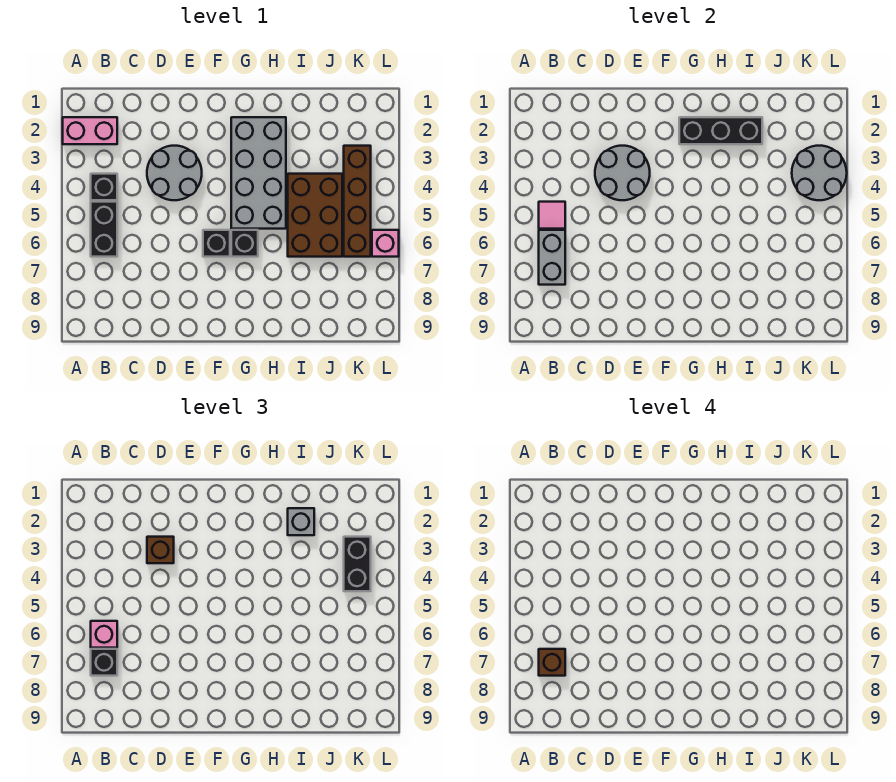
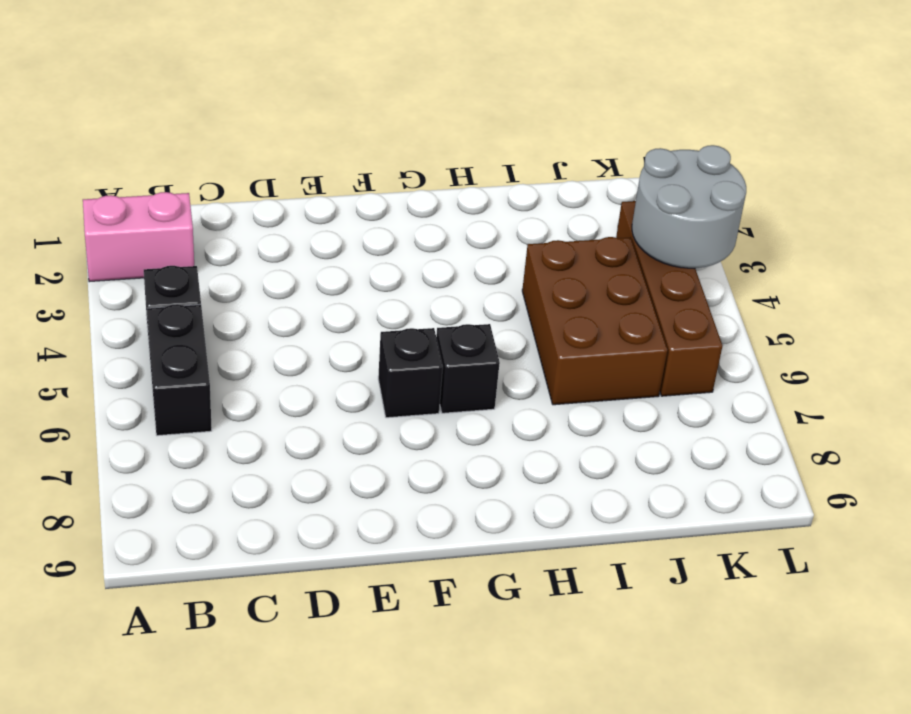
none -> grey round brick D3:E4 level 1
none -> grey brick G2:H5 level 1
none -> pink brick L6 level 1

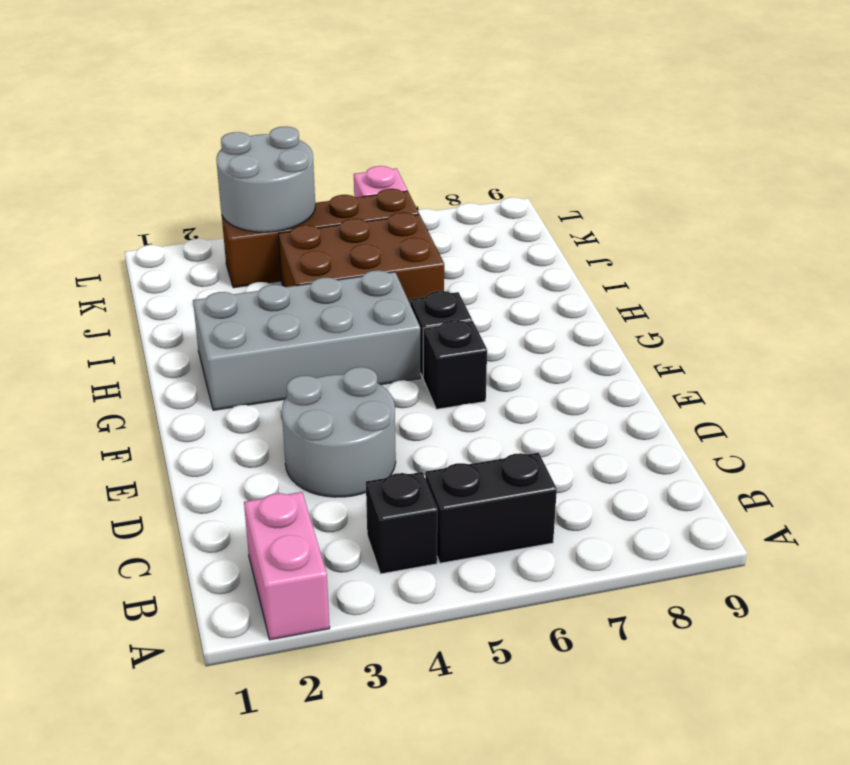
none -> pink tile B5 level 2
none -> grey brick B6:B7 level 2
none -> grey round brick D3:E4 level 2

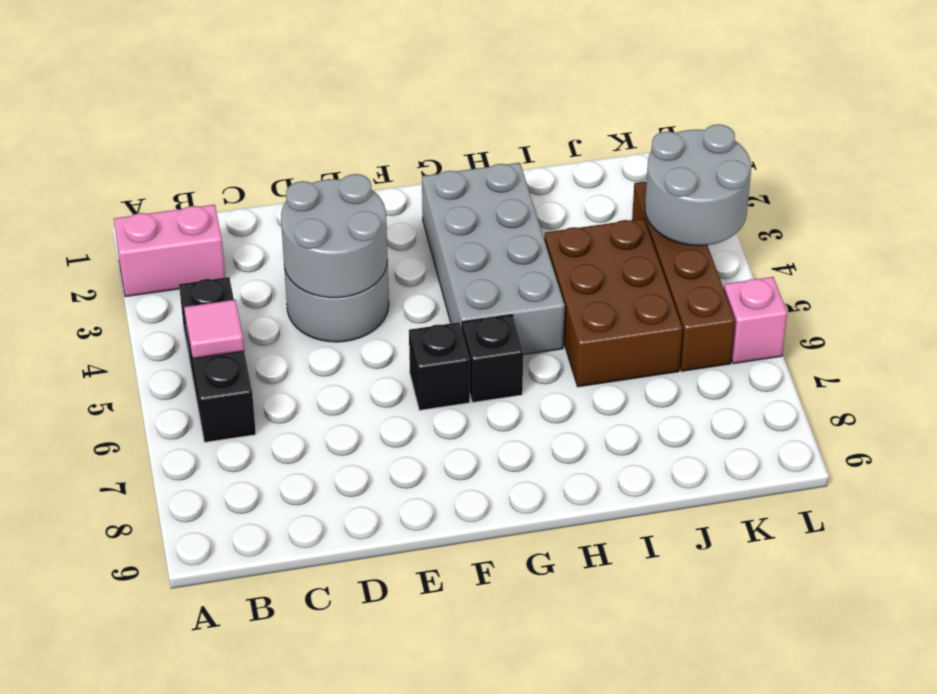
none -> grey brick B6:B7 level 2
none -> black brick G2:I2 level 2
none -> pink brick B6 level 3

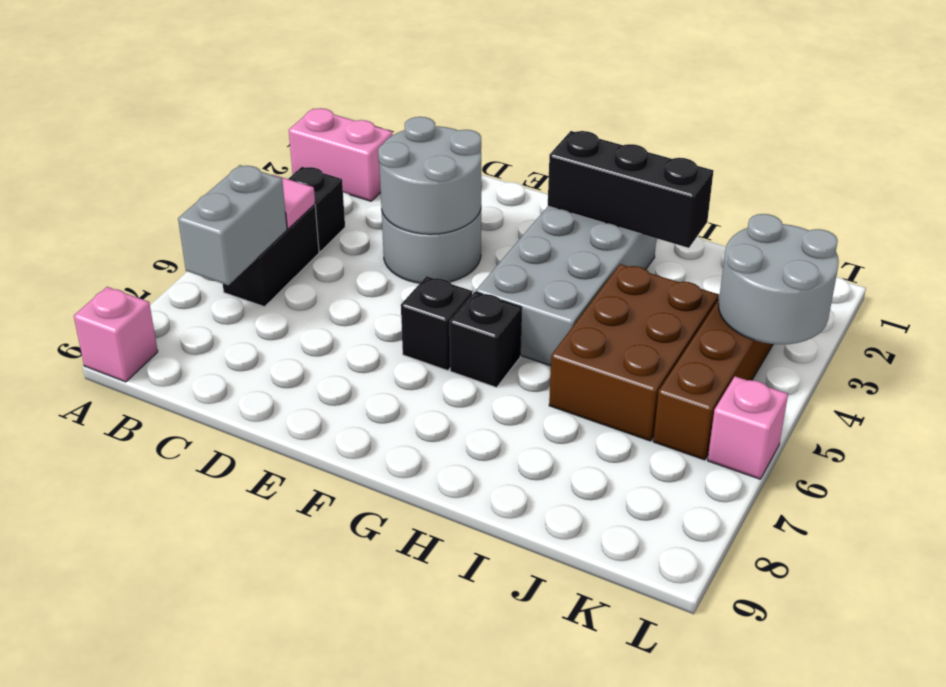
pink brick A9 level 1 -> pink brick B6 level 3
none -> black brick B7 level 3
none -> brown brick D3 level 3
none -> grey brick I2 level 3

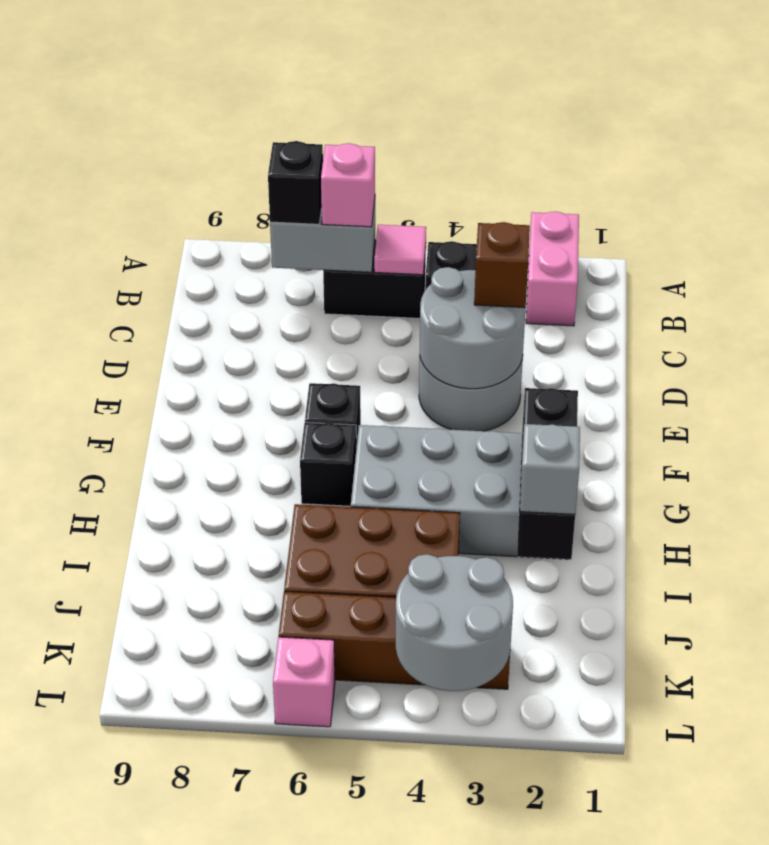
none -> black brick K3:K4 level 3
none -> brown brick B7 level 4

